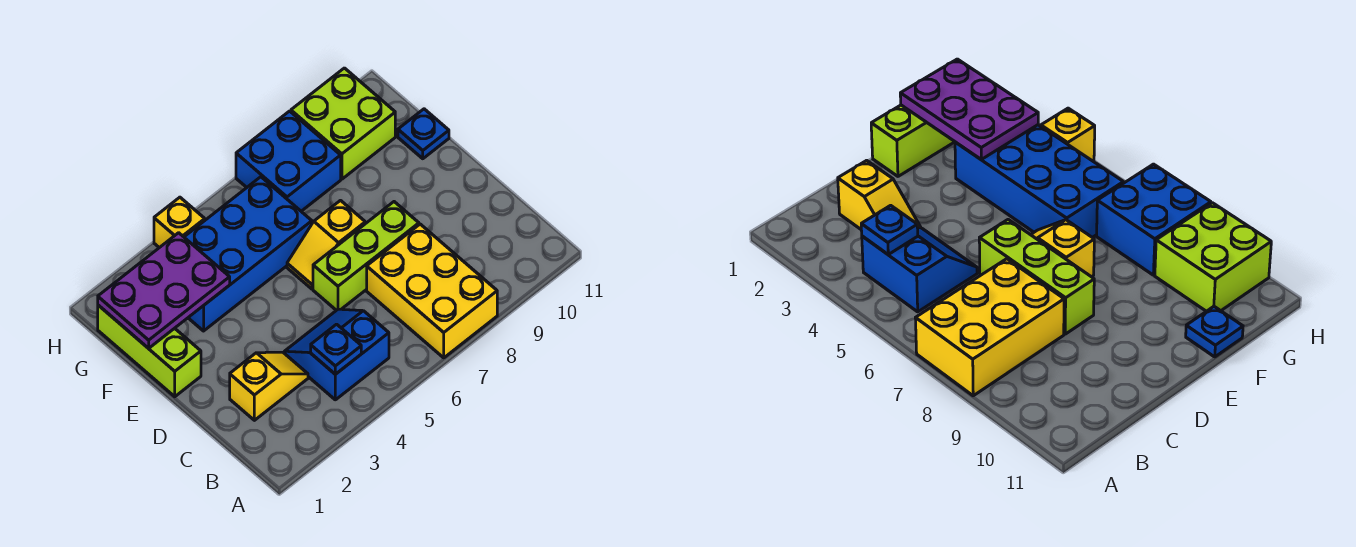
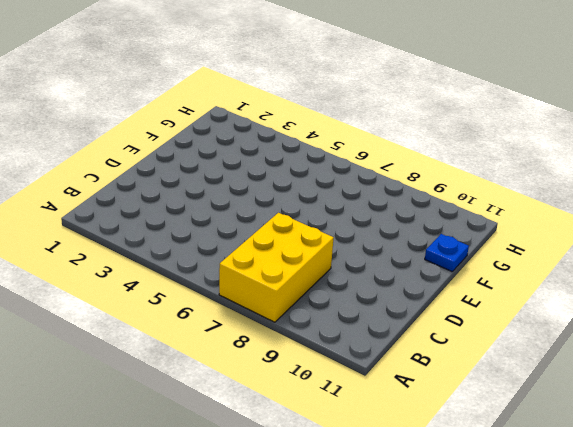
none -> blue slope B4:C5 level 1 top B
none -> yellow slope C2:C3 level 1 top 2
none -> lime brick D6:D8 level 1

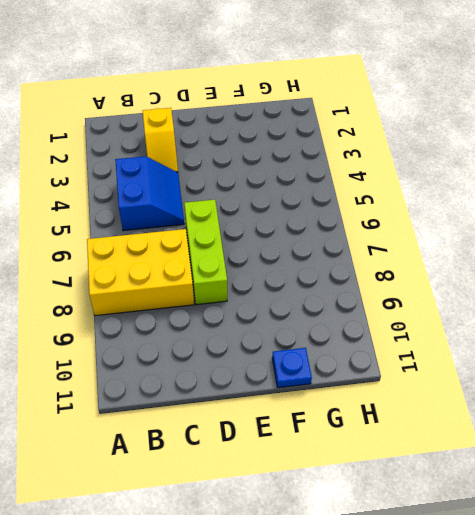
none -> lime brick E1:G1 level 1
none -> yellow slope E6:E7 level 1 top 7
none -> blue brick F3:G6 level 1

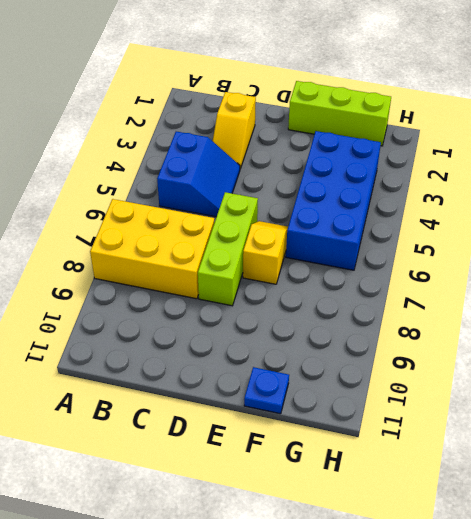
none -> blue brick G7:H8 level 1
none -> lime brick G9:H10 level 1
none -> yellow brick H4 level 1

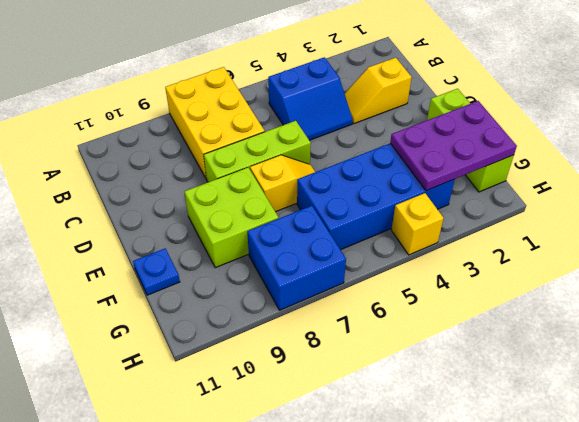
lime brick E8:F9 level 1 -> lime brick G9:H10 level 1
none -> blue plate B4 level 2

